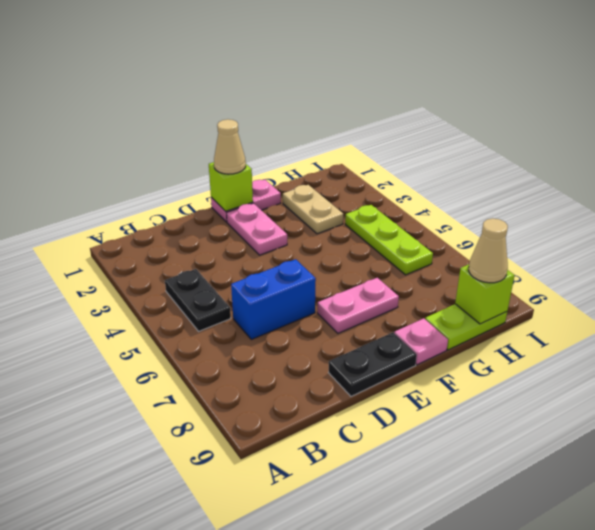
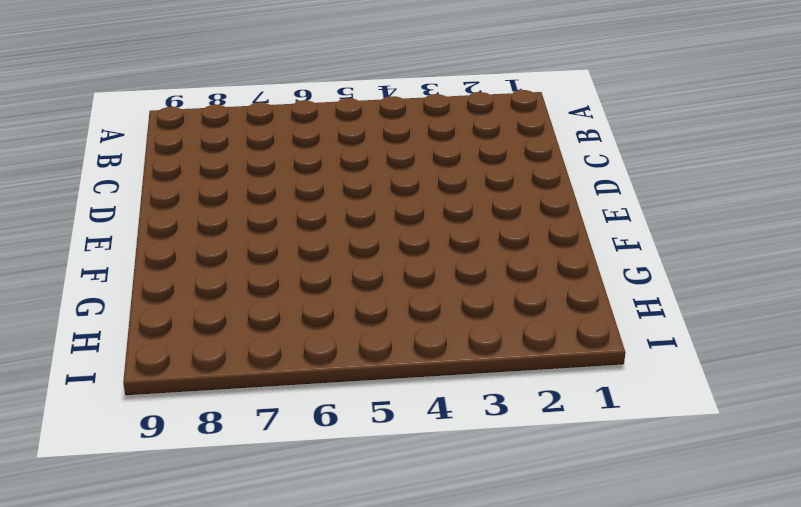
none -> black plate B4:B5 level 1
none -> blue brick C6:D6 level 1
none -> black plate D9:E9 level 1

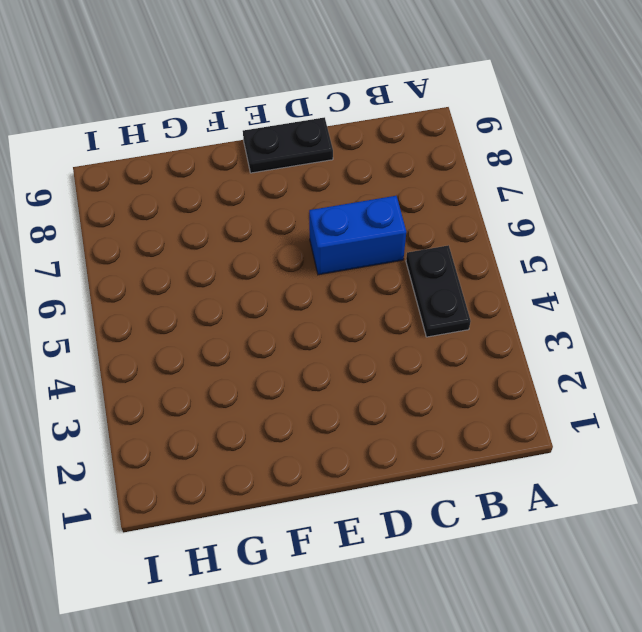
none -> pink plate E1:F1 level 1
none -> pink plate E2:E3 level 1
none -> pink plate E7:F7 level 1

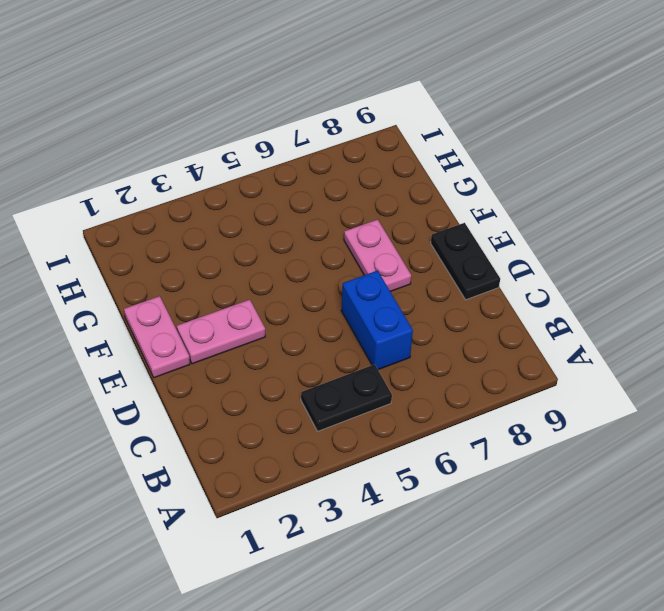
none -> pink plate F9 level 1
none -> tan plate G2:G3 level 1
none -> lime plate G9:H9 level 1

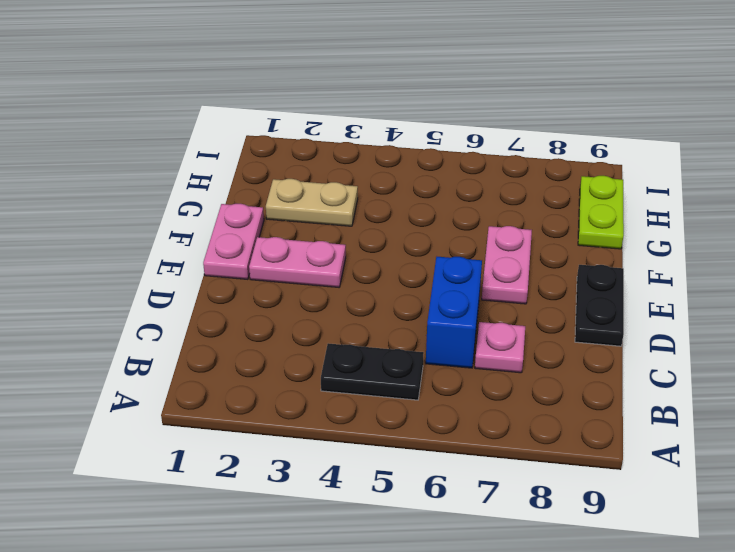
pink plate C7 level 1 -> pink plate F9 level 1
none -> lime plate H4:H6 level 1
none -> lime brick E1 level 2
none -> lime brick H9 level 2

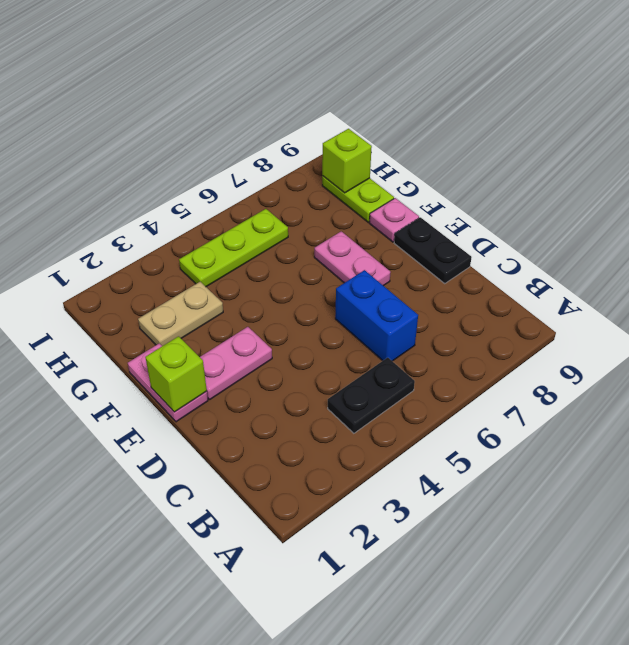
none -> tan cone E1 level 3
none -> tan cone H9 level 3

